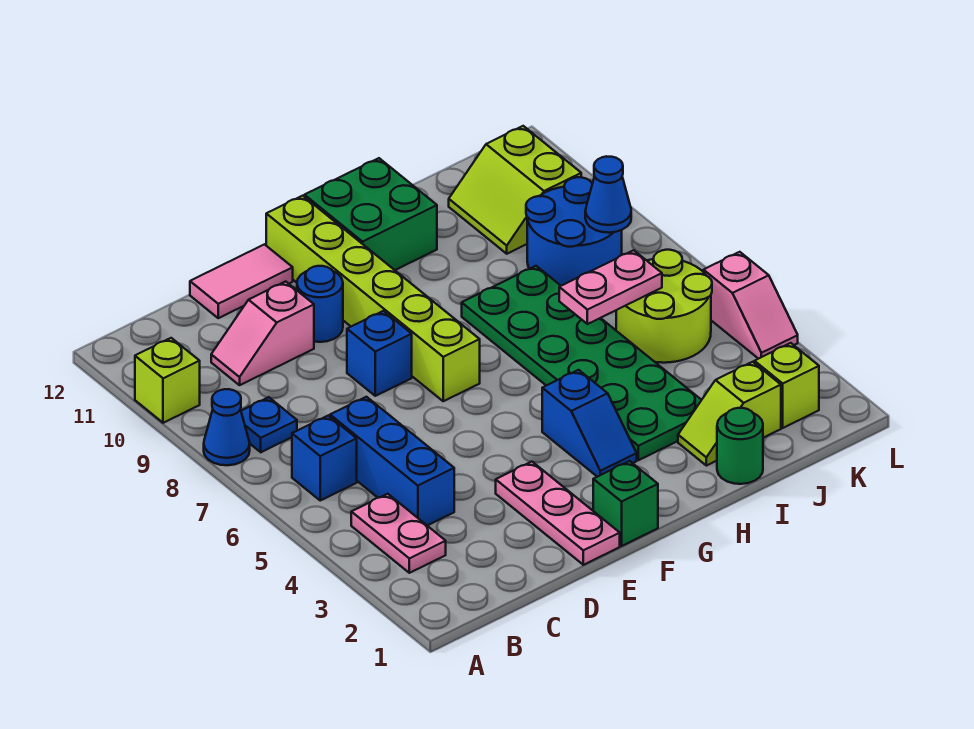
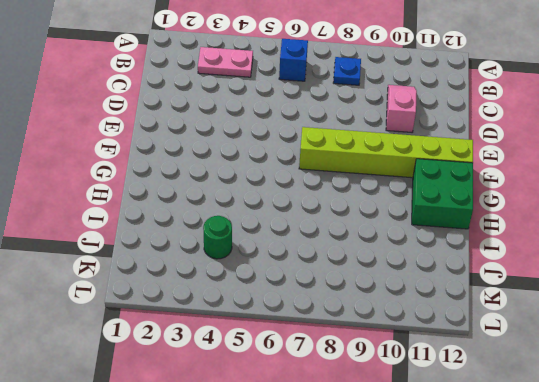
green round brick J4 level 1 -> green round brick I1 level 1
none -> blue cone A8 level 1
none -> lime brick A10 level 1
none -> blue brick C4:C6 level 1

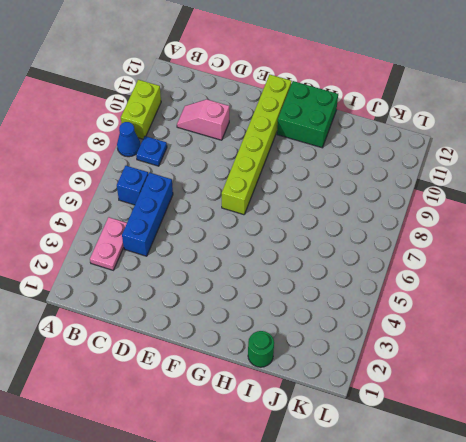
lime brick A9:A10 level 1 -> lime brick A10 level 1
none -> pink tile D12:E12 level 1
none -> pink plate E1:E3 level 1
none -> blue brick E8 level 1

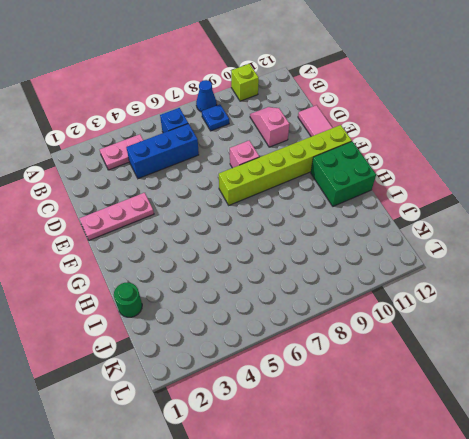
pink brick E8 level 1 -> blue brick E8 level 1
none -> blue round brick E10 level 1
none -> green brick F1 level 1
none -> blue slope G3:G4 level 1 top 4

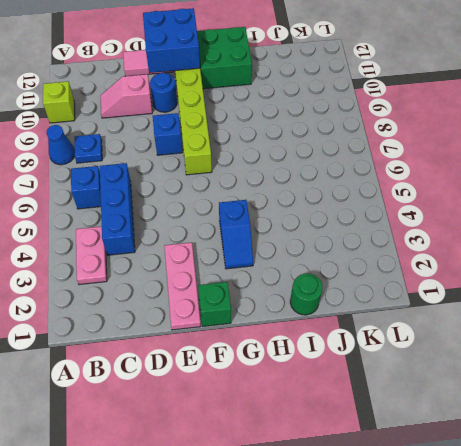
blue brick E11:F12 level 2 -> none
none -> green plate H3:I8 level 1
none -> lime slope I2:J2 level 1 top J
none -> lime round brick J5:K6 level 1

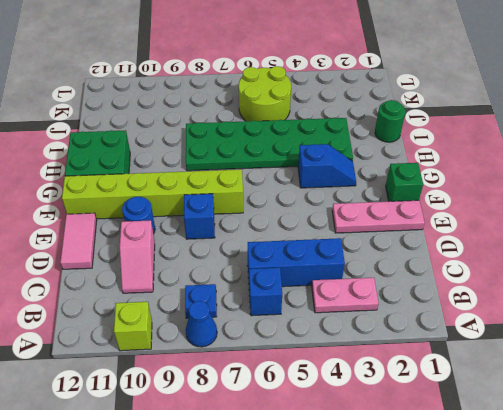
none -> lime slope I2:J2 level 1 top J
none -> blue round brick J8:K9 level 1
none -> lime slope J10:K11 level 1 top K

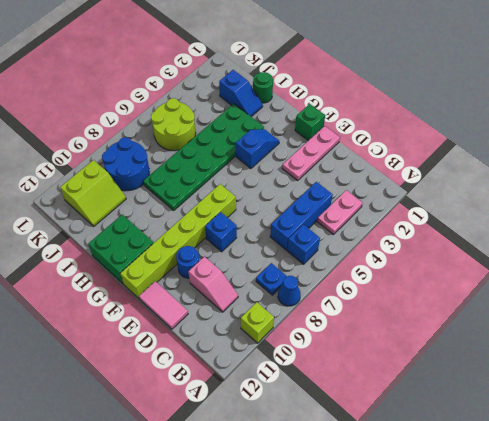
blue slope I2:J2 level 1 top J -> lime slope I2:J2 level 1 top J
none -> lime brick K2 level 1
none -> pink slope L4:L5 level 1 top 5
none -> pink plate I6:J6 level 2

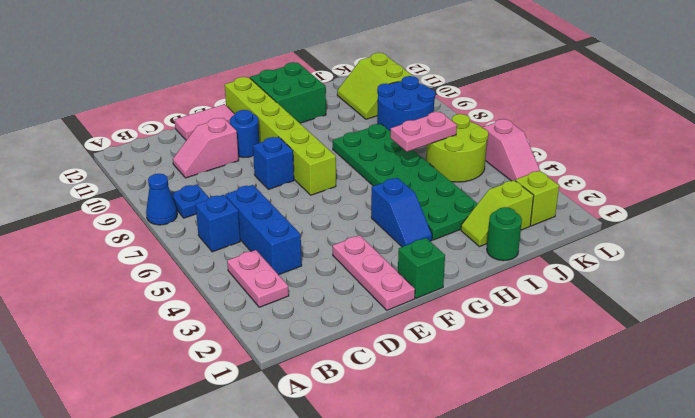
none -> lime brick A10 level 1
none -> blue cone K8 level 2

